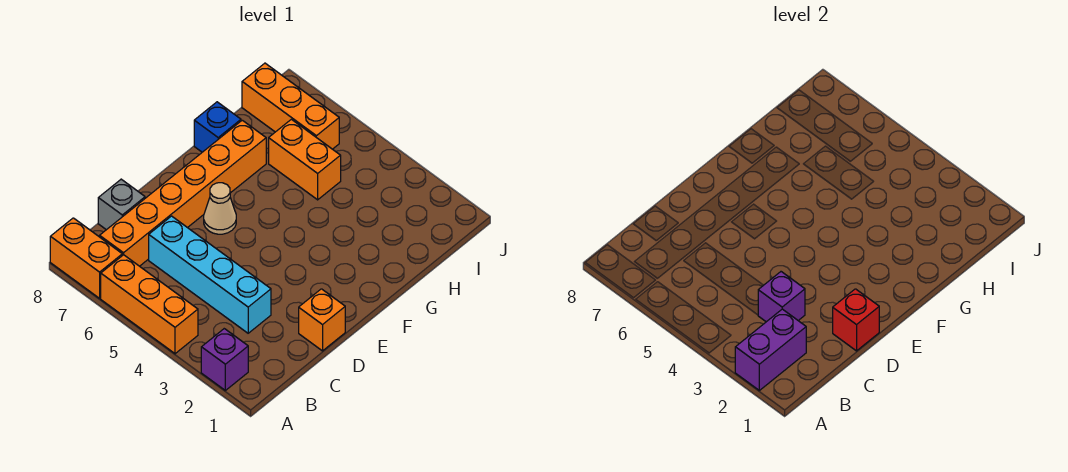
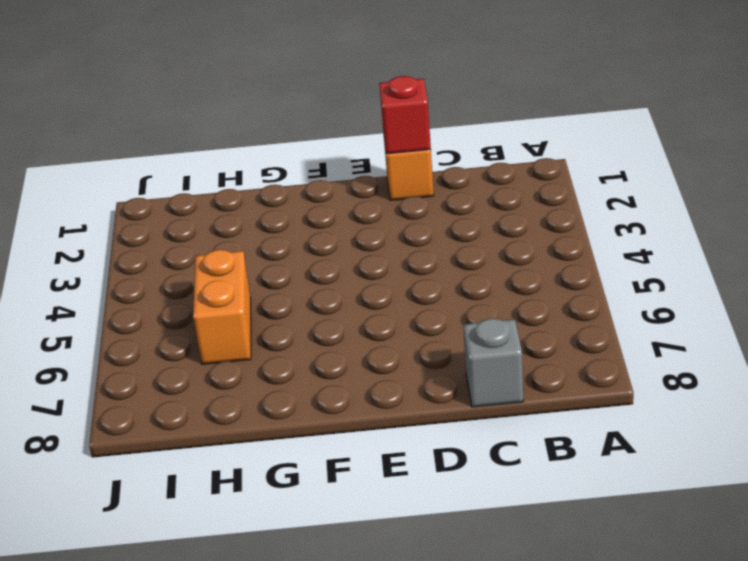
none -> purple brick A2 level 1
none -> orange brick A4:A6 level 1
none -> orange brick A7:A8 level 1

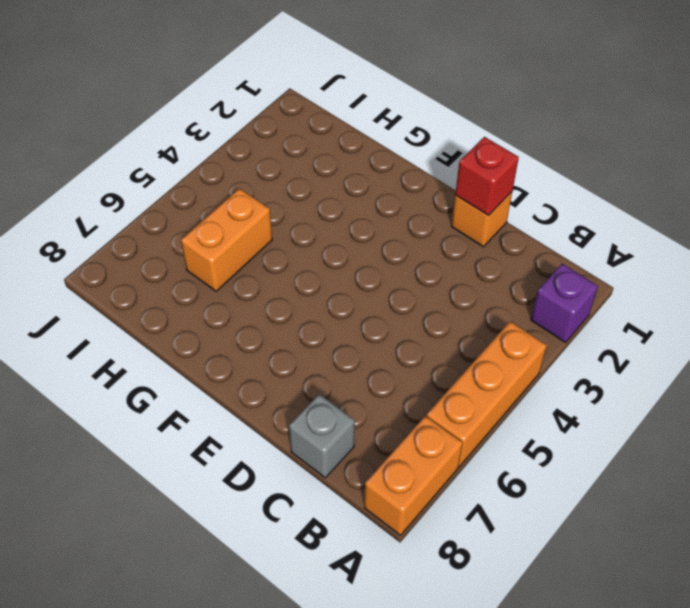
none -> orange brick B7:G7 level 1
none -> cyan brick C3:C6 level 1
none -> tan cone E6 level 1

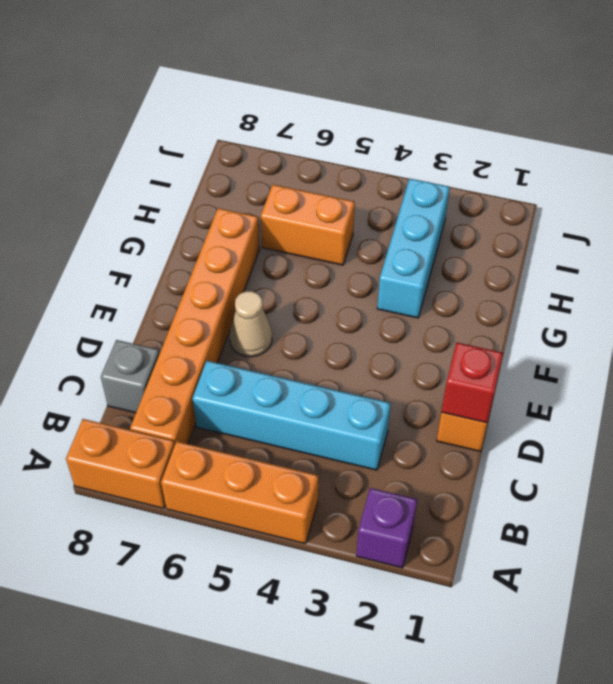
cyan brick G3:I3 level 1 -> none
none -> blue brick G8 level 1
none -> orange brick I6:I8 level 1
none -> purple brick A2:B2 level 2

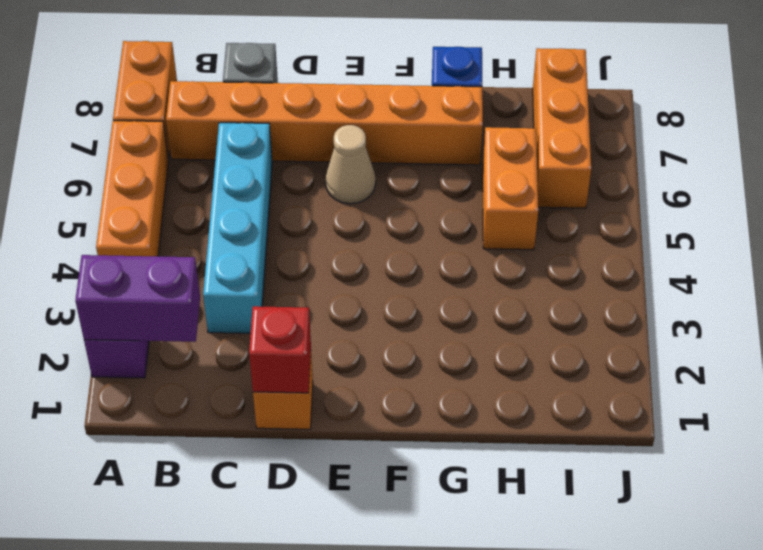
none -> purple brick C3 level 2

